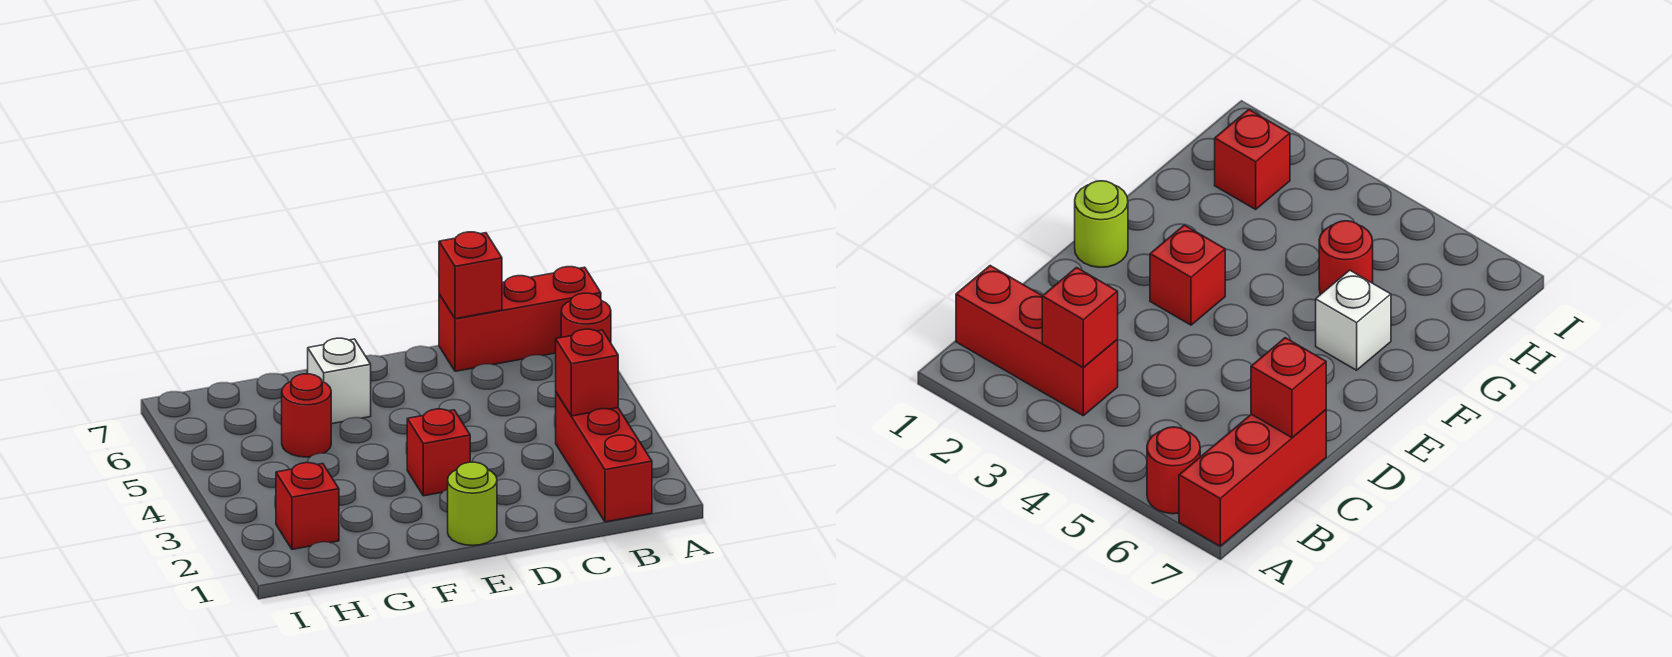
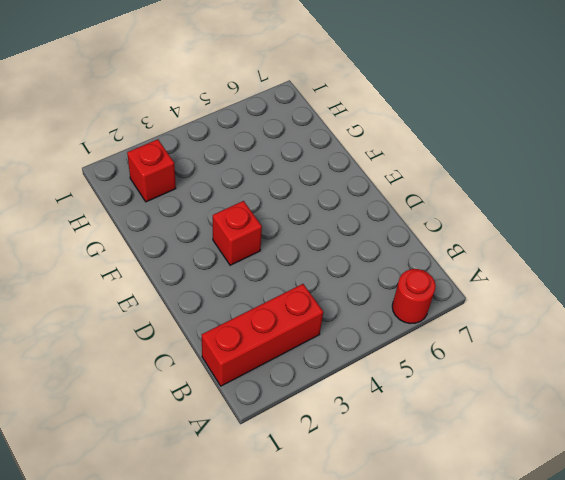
none -> red brick A7:C7 level 1
none -> lime round brick E1 level 1

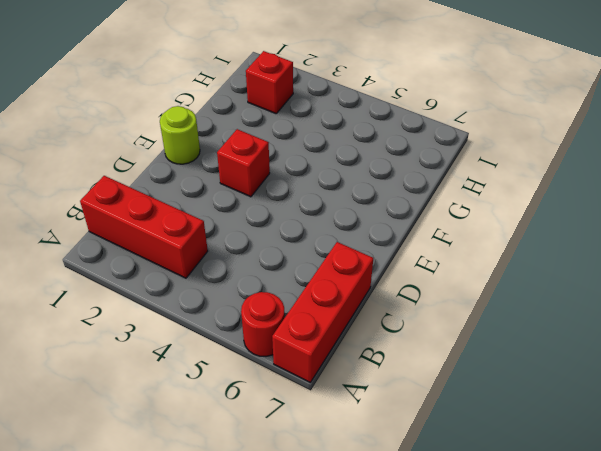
none -> white brick F6 level 1
none -> red round brick G5 level 1

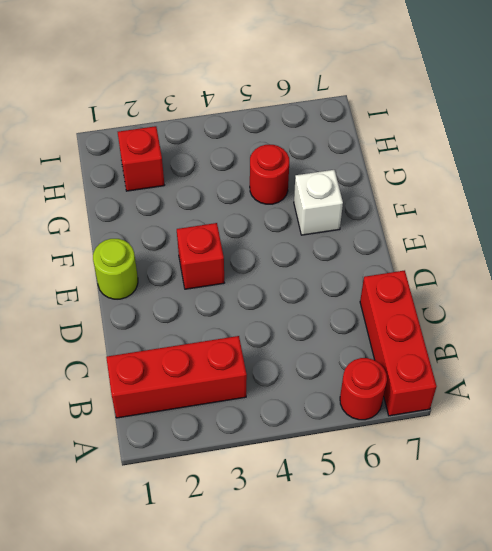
none -> red brick B3 level 2
none -> red brick C7 level 2

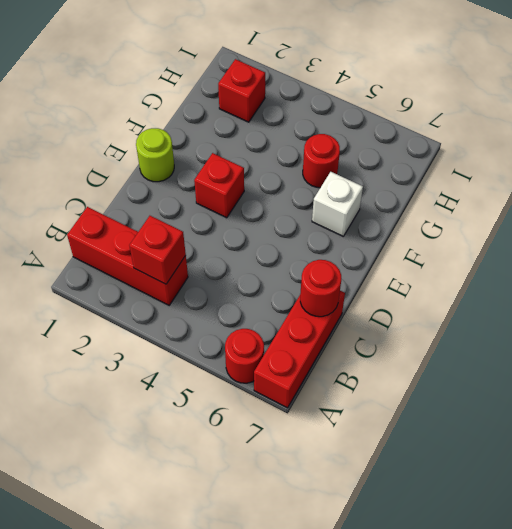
red round brick C7 level 2 -> red brick C7 level 2

